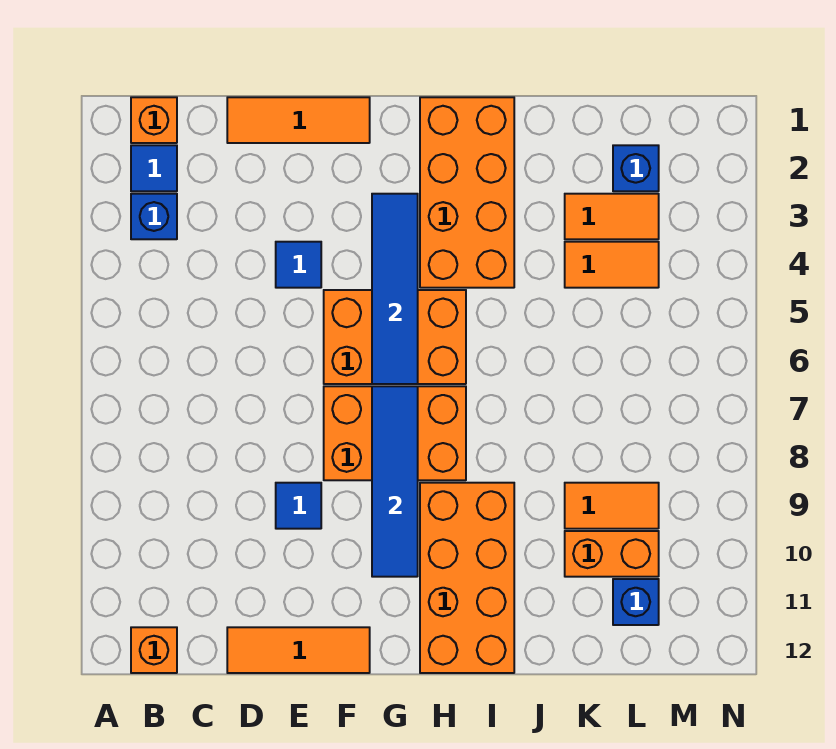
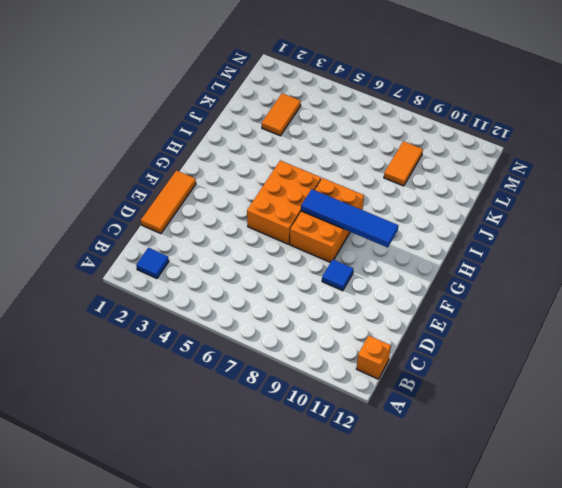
none -> orange brick B1 level 1
none -> blue brick B3 level 1
none -> orange tile D12:F12 level 1

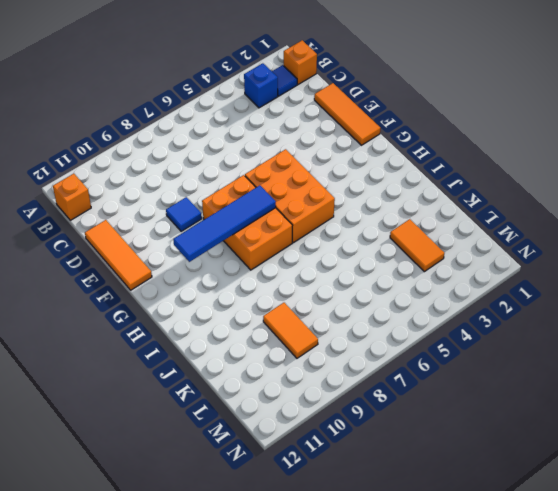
none -> blue tile E4 level 1
none -> orange brick H1:I4 level 1
none -> orange brick H9:I12 level 1

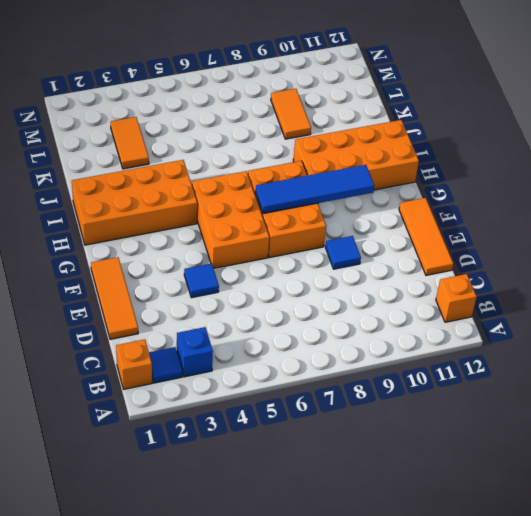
none -> orange tile K4:L4 level 1
none -> orange brick K10:L10 level 1
none -> blue brick L2 level 1

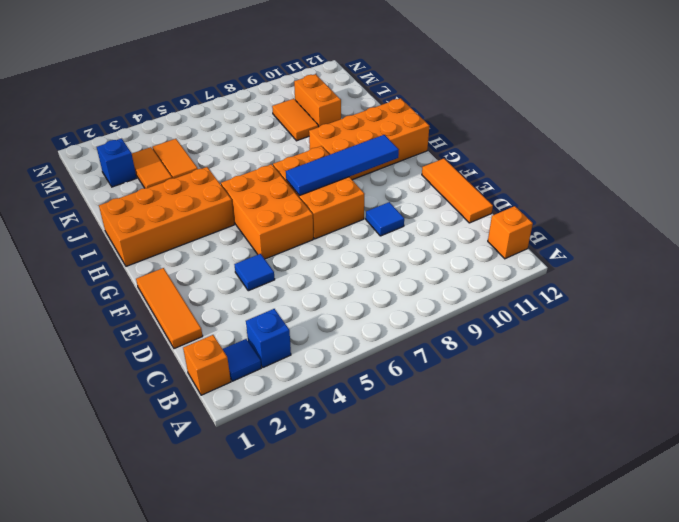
none -> blue brick L11 level 1
none -> blue tile G3:G6 level 2

